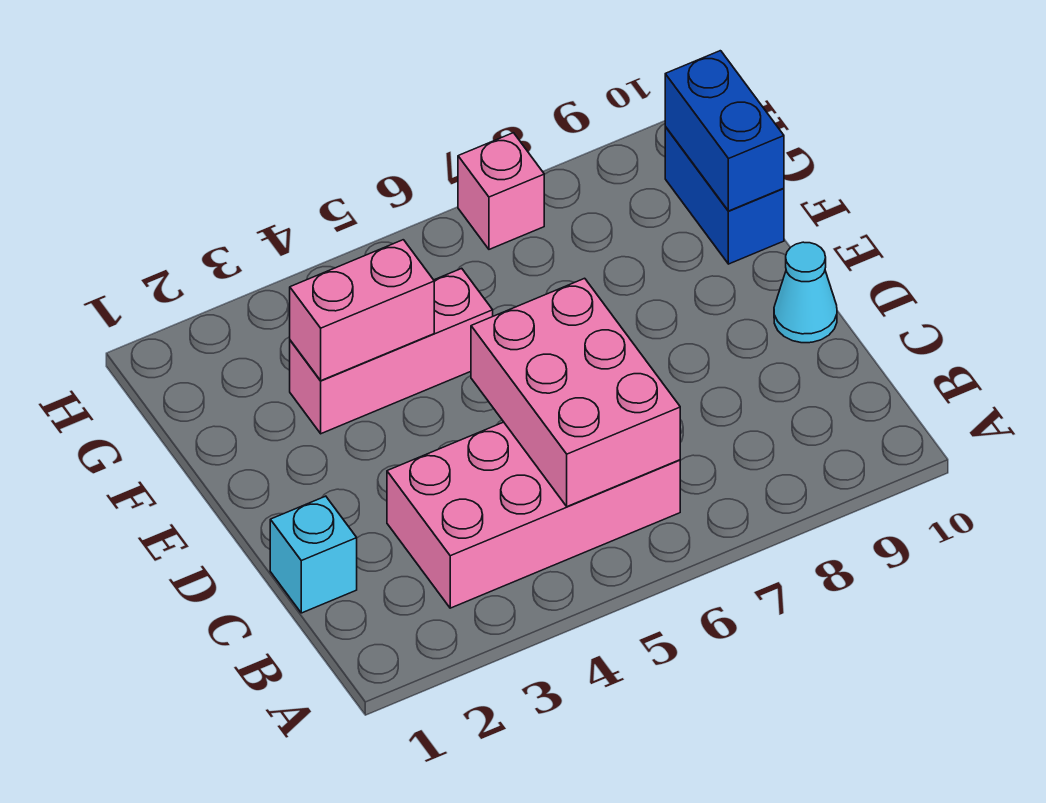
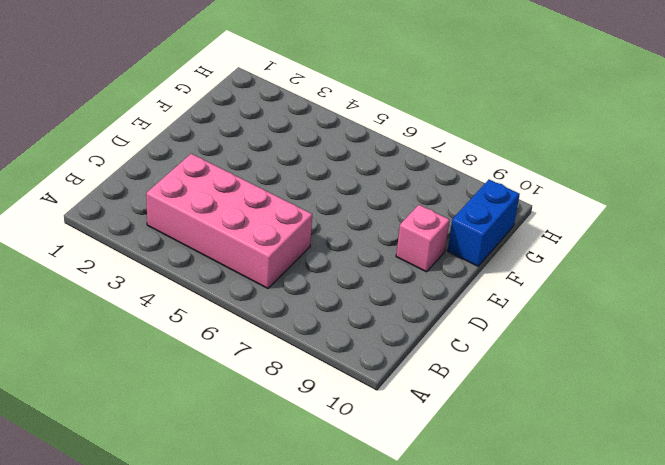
pink brick E9 level 1 -> pink brick H7 level 1
none -> cyan brick C1 level 1
none -> cyan cone D10 level 1

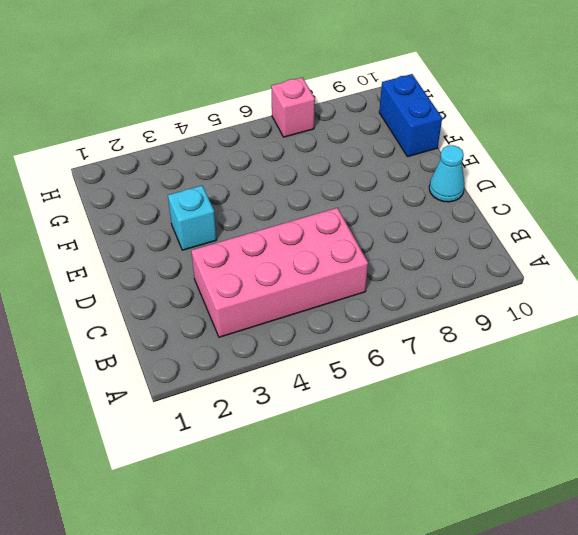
cyan brick E3 level 1 -> cyan brick C1 level 1
none -> pink brick F3:F5 level 1
none -> pink brick B5:D6 level 2

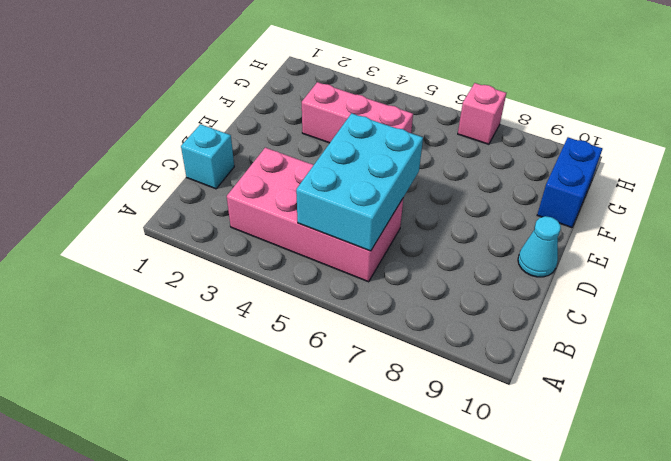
cyan brick B5:D6 level 2 -> pink brick B5:D6 level 2
none -> pink brick F3:F4 level 2
none -> blue brick F10:G10 level 2

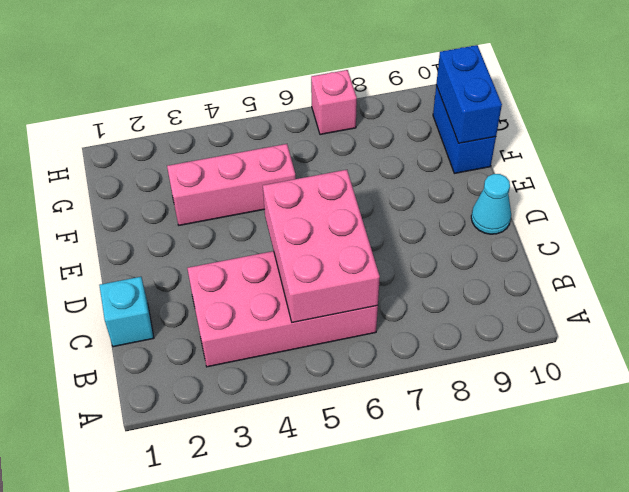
none -> pink brick F3:F4 level 2

